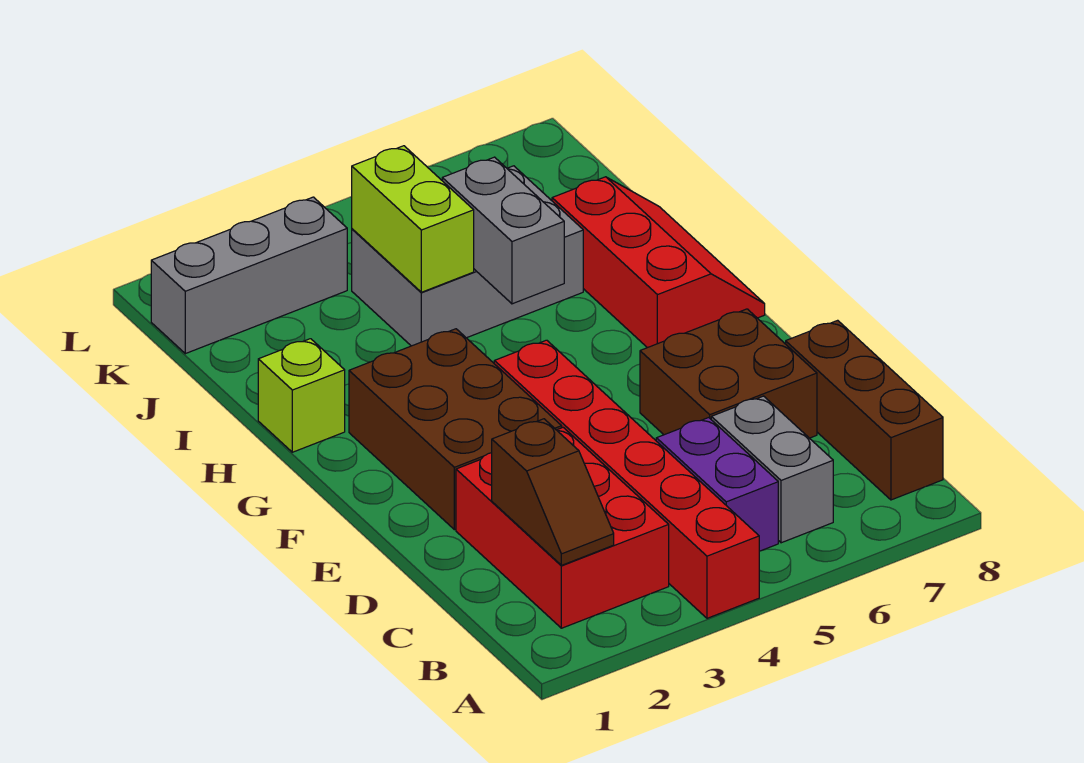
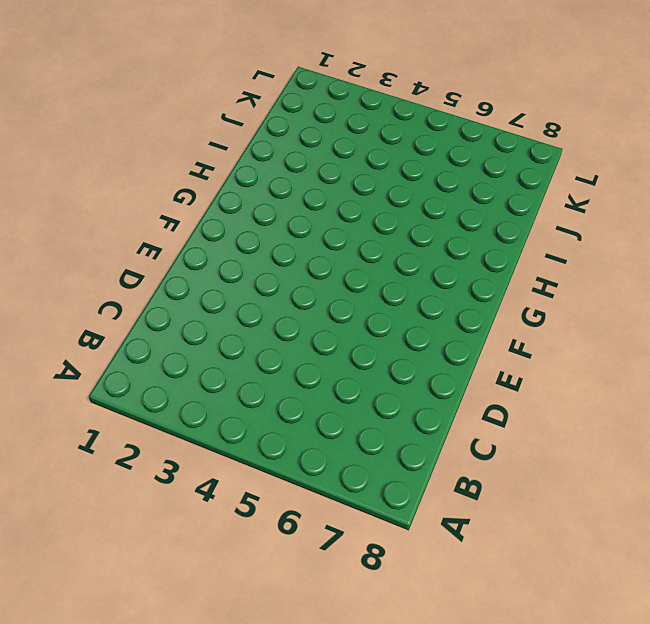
none -> red brick A4:F4 level 1
none -> red brick B2:D3 level 1
none -> purple brick B5:C5 level 1

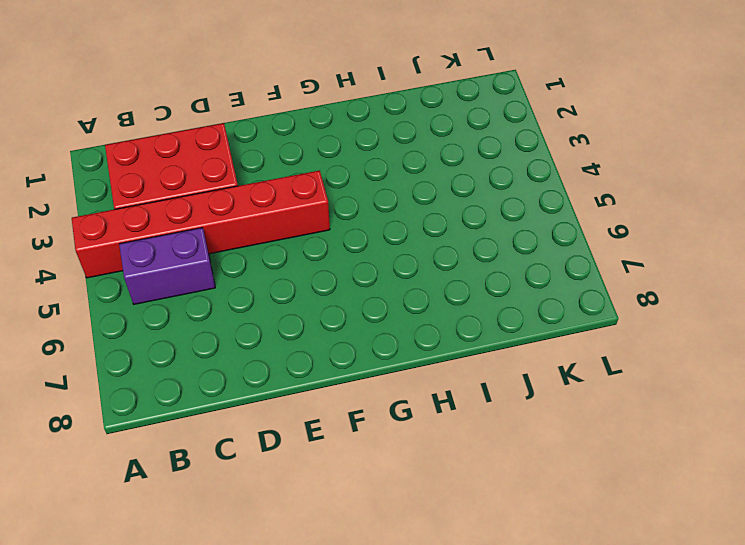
none -> grey brick B6:C6 level 1
none -> brown brick B8:D8 level 1
none -> brown brick D6:E7 level 1

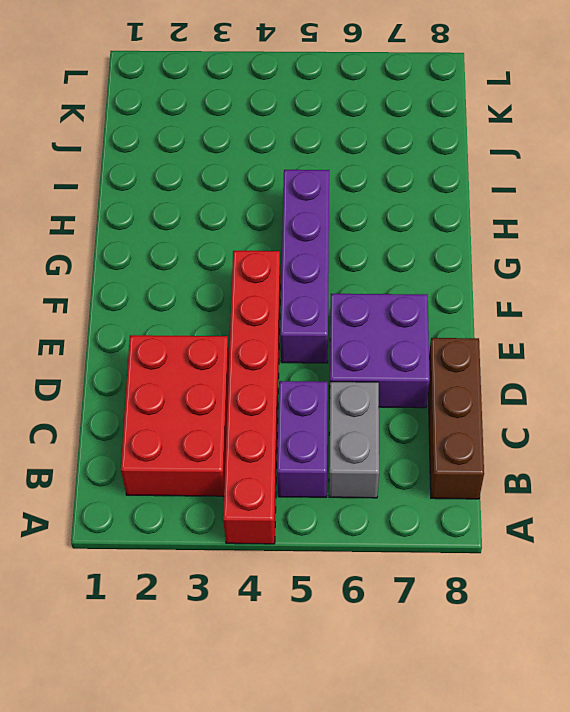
purple brick D6:E7 level 1 -> brown brick D6:E7 level 1
purple brick E5:H5 level 1 -> none
none -> brown brick E2:G3 level 1
none -> red slope G7:I8 level 1 top 7
none -> lime brick H1 level 1

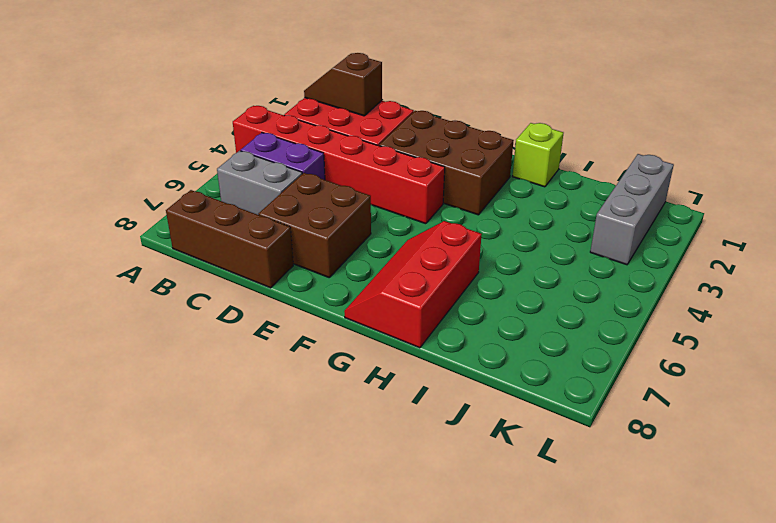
red slope G6:H8 level 1 top H -> red slope G7:I8 level 1 top 7
none -> grey brick I4:J6 level 1
none -> grey brick H5:I5 level 2
none -> lime brick I4:J4 level 2

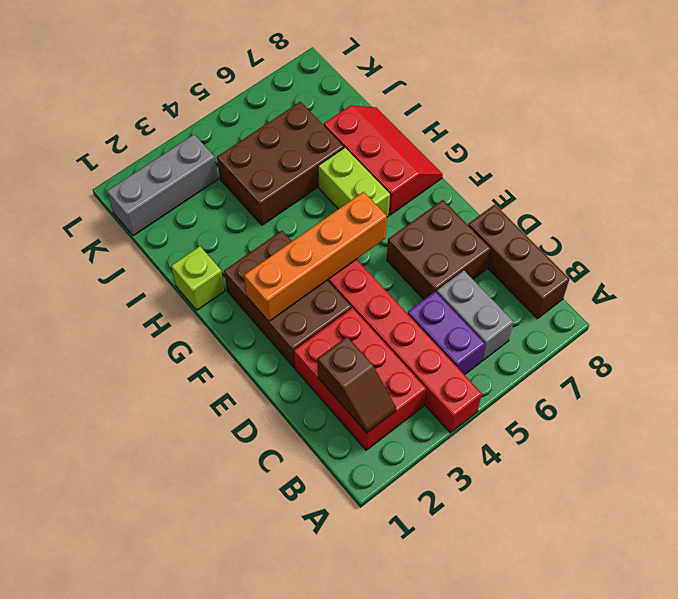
orange brick F2:F5 level 2 -> none
lime brick G6:H6 level 1 -> lime brick I4:J4 level 2
brown brick I4:J6 level 1 -> grey brick I4:J6 level 1
none -> grey brick H5:I5 level 2

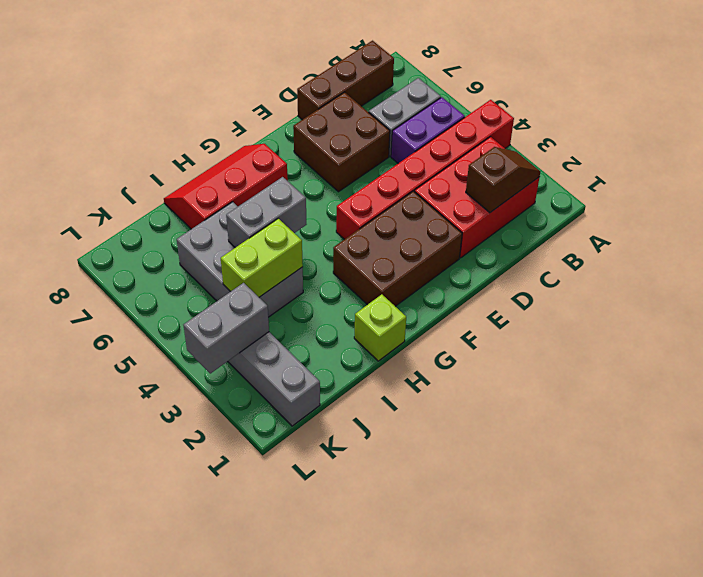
grey brick K3:L3 level 2 -> none

